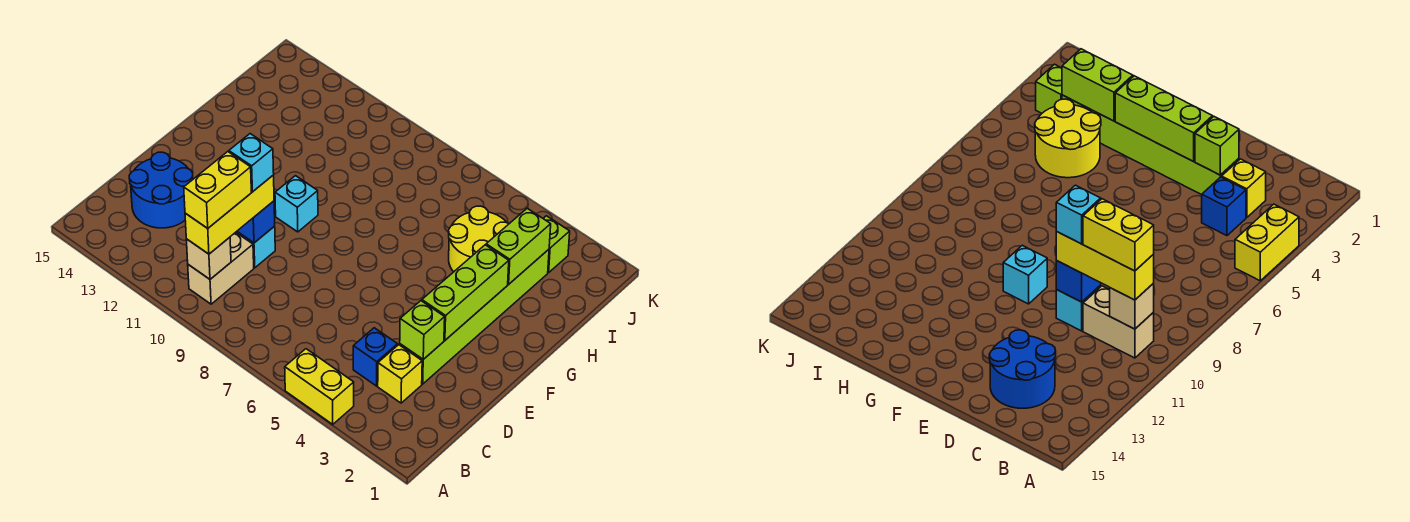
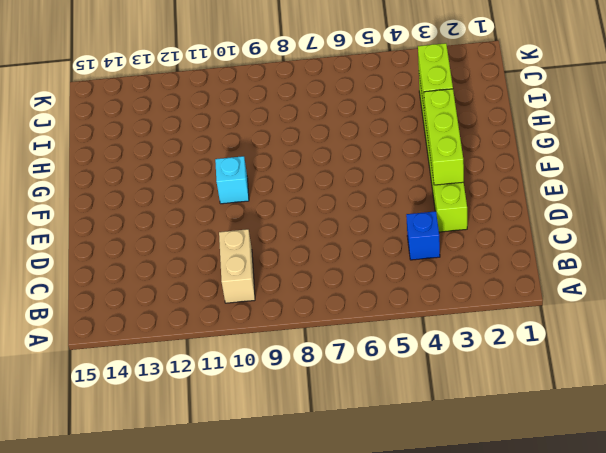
none -> yellow brick A4:A5 level 1
none -> yellow brick C3 level 1
none -> blue round brick C13:D14 level 1

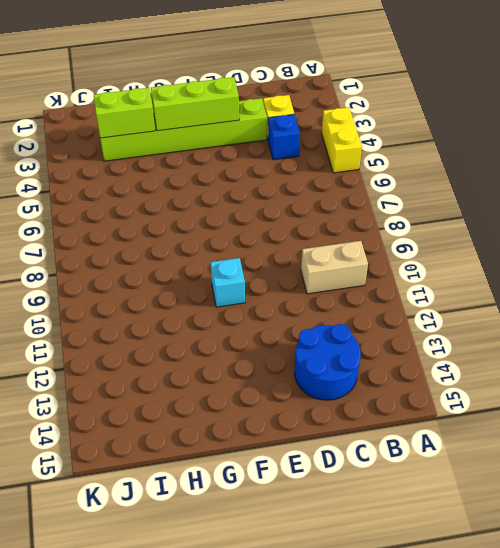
none -> cyan brick D10 level 1
none -> yellow round brick H4:I5 level 1
none -> lime brick J3 level 1

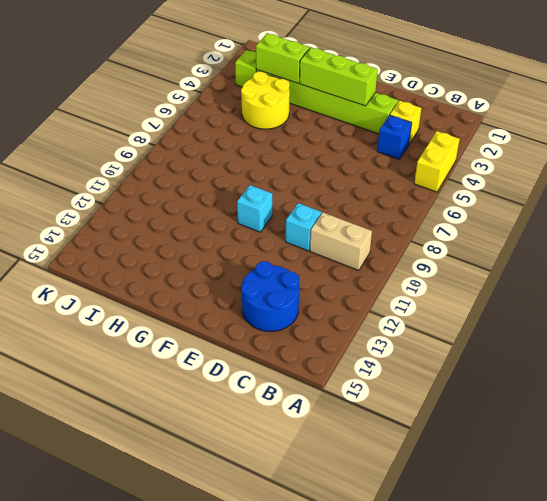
none -> tan brick B10 level 2
none -> lime brick D3 level 2
none -> blue brick D10 level 2

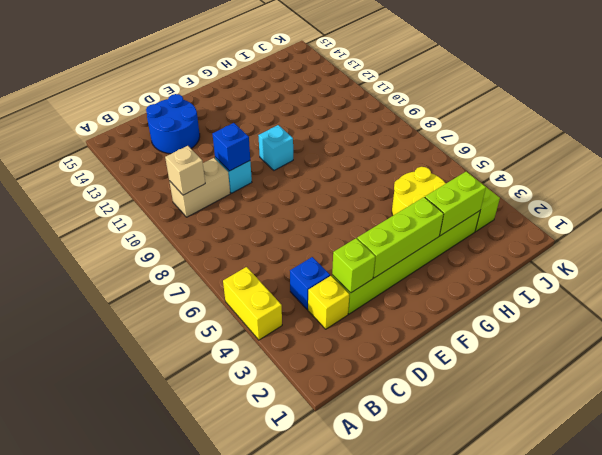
none -> yellow brick B10:D10 level 3
none -> yellow brick B10:C10 level 4
none -> cyan brick D10 level 4

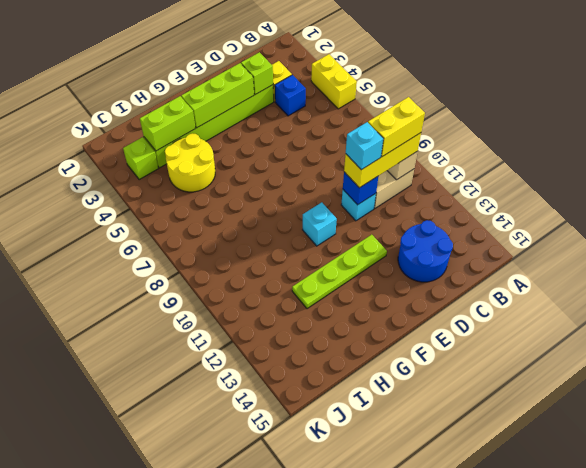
lime plate E12:H12 level 1 -> none

